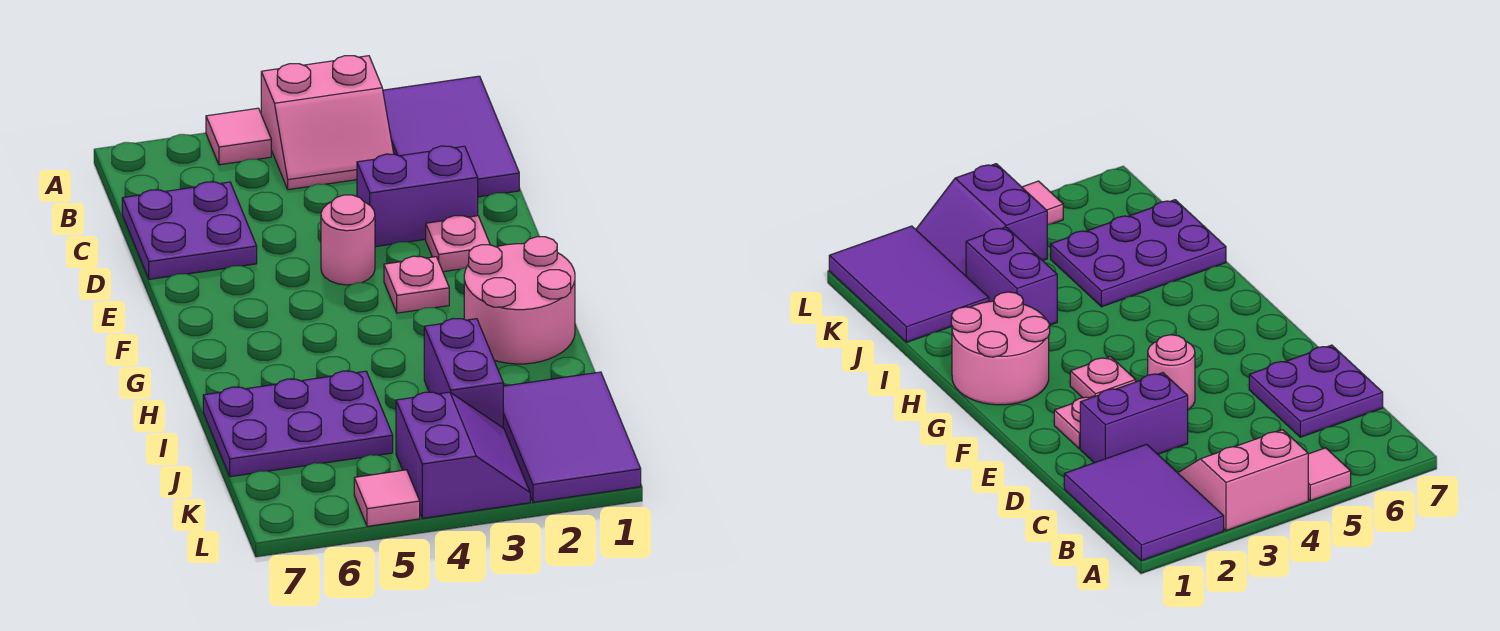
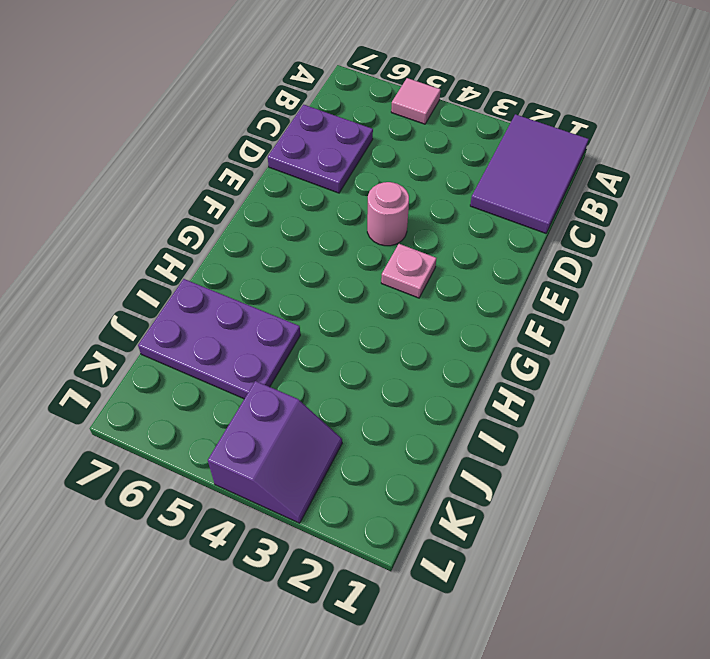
none -> pink slope A3:B4 level 1 top A
none -> purple brick D2:D3 level 1
none -> pink plate E2 level 1

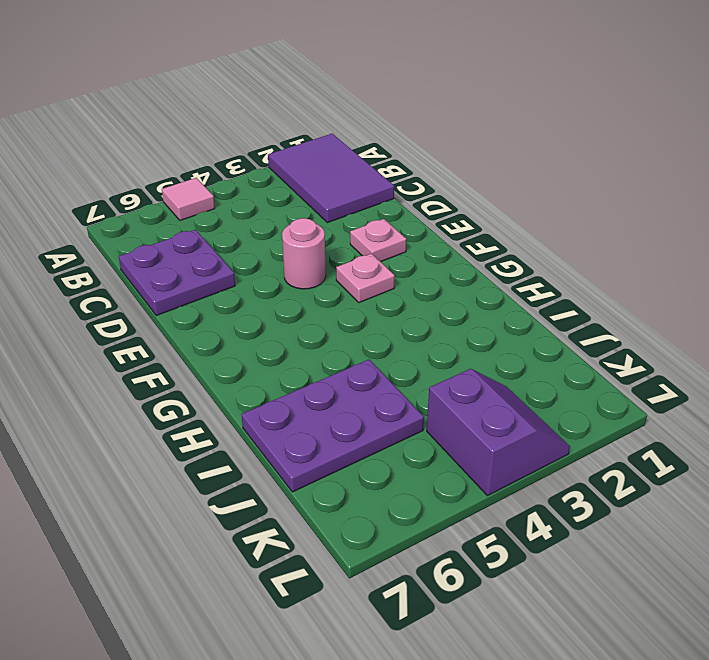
none -> pink slope A3:B4 level 1 top A
none -> purple brick D2:D3 level 1
none -> pink round brick G1:H2 level 1

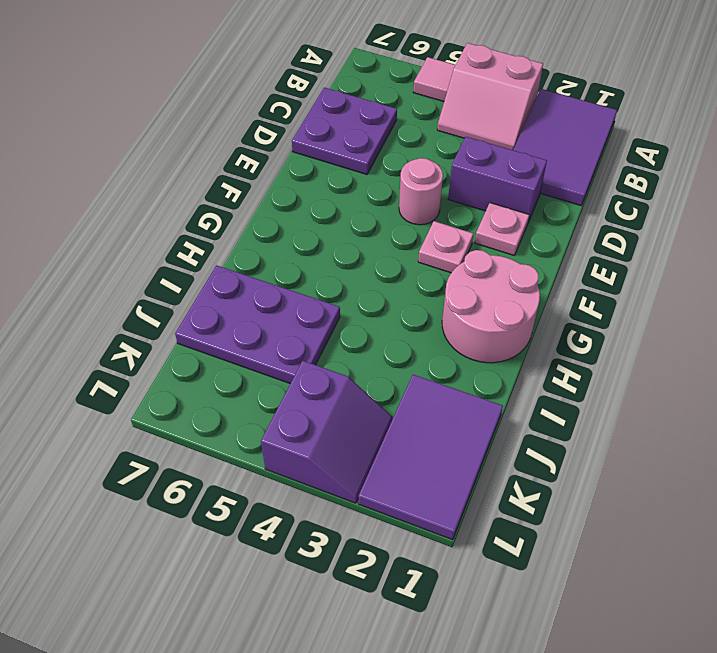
none -> purple brick I3:J3 level 1
none -> pink tile L5 level 1

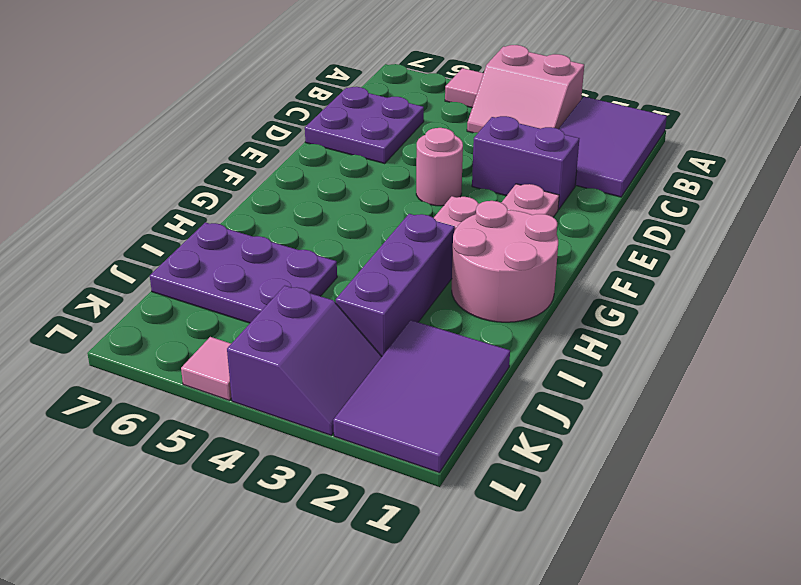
purple brick H3:J3 level 1 -> purple brick I3:J3 level 1

